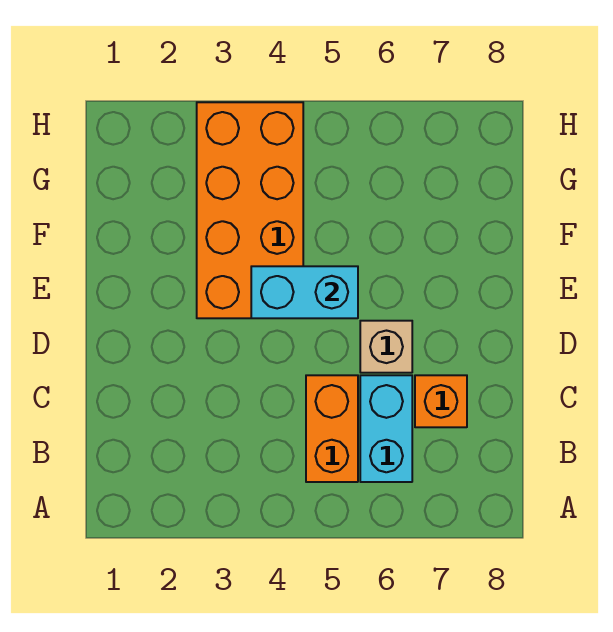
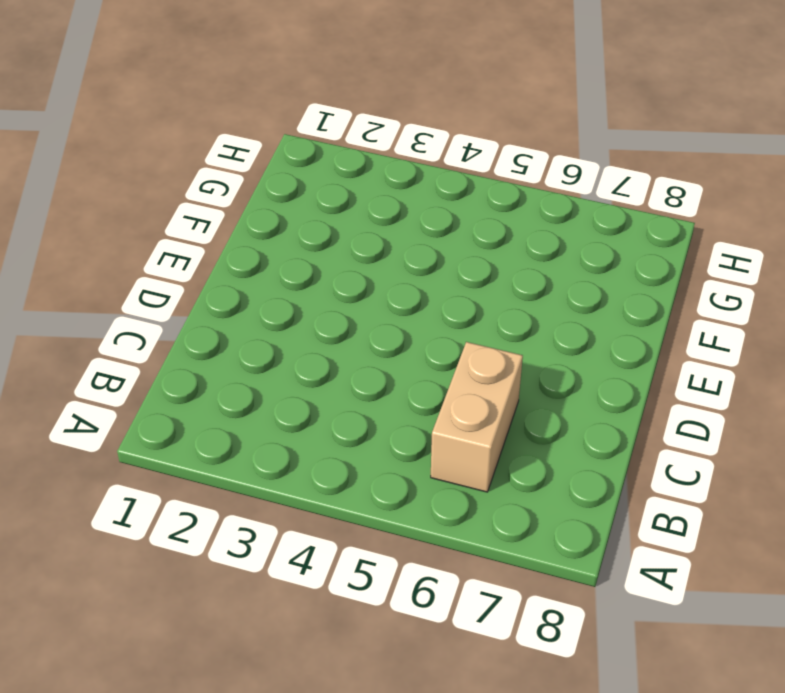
tan brick B6:C6 level 1 -> cyan brick B6:C6 level 1
none -> orange brick B5:C5 level 1
none -> orange brick C7 level 1

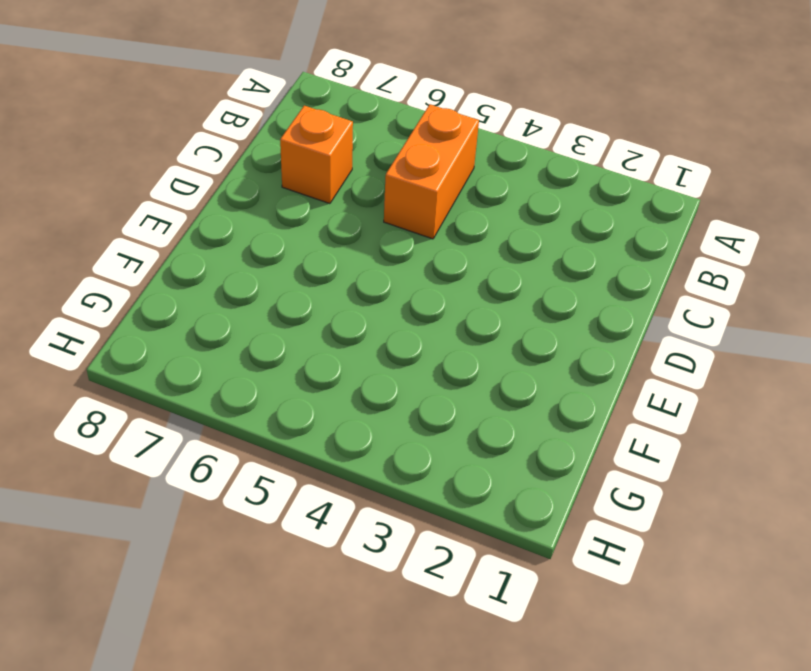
none -> cyan brick B6:C6 level 1
none -> tan brick D6 level 1

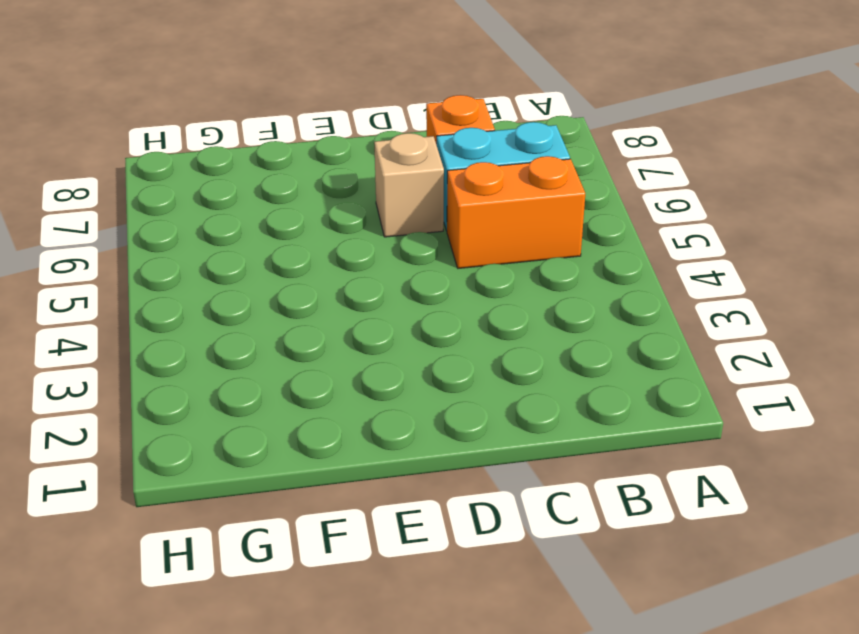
none -> orange brick E3:H4 level 1
none -> cyan brick E4:E5 level 2

